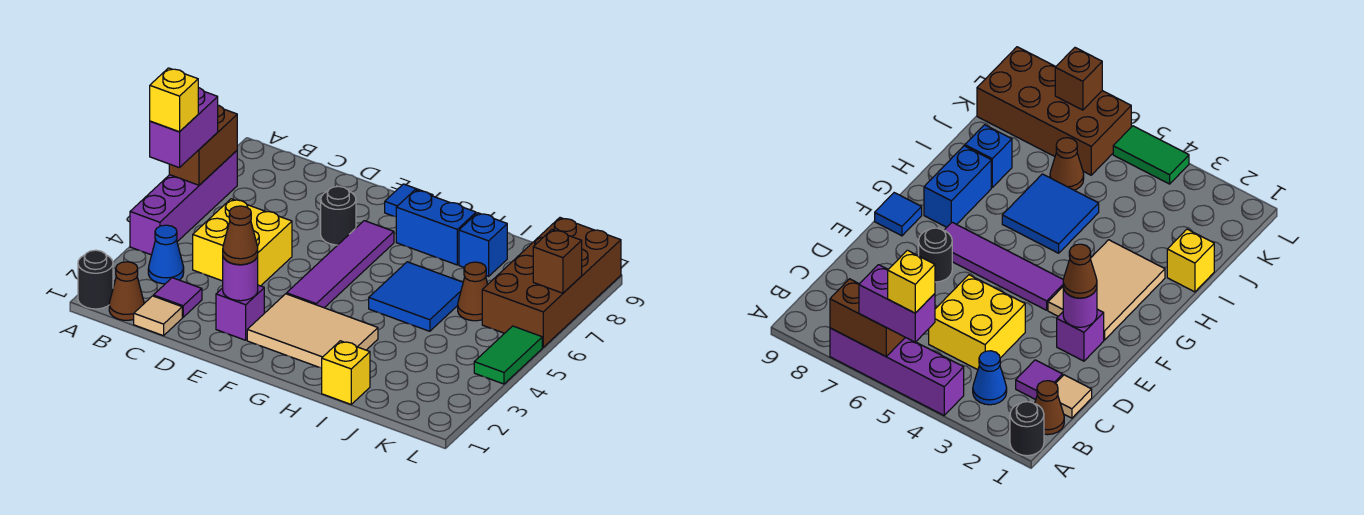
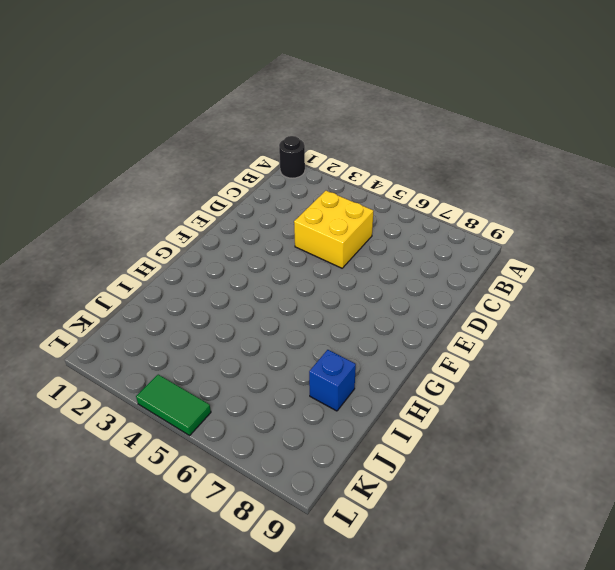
none -> purple brick A4:A7 level 1
none -> brown cone B1 level 1
none -> blue cone B3 level 1

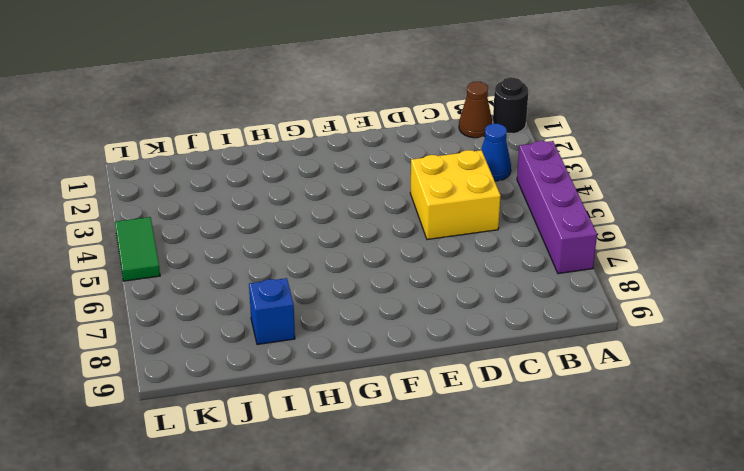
none -> tan tile C1 level 1
none -> purple tile C2 level 1
none -> purple brick E2 level 1

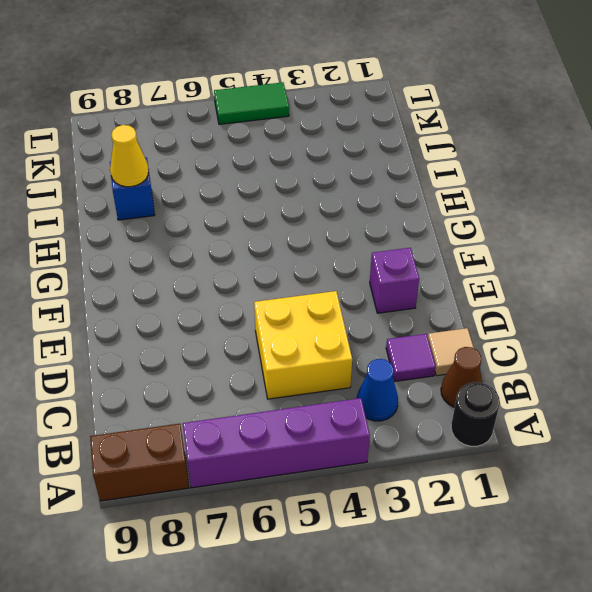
brown brick A8:A9 level 1 -> brown brick A6:A7 level 2
yellow cone I8 level 2 -> none
none -> black round brick E7 level 1
none -> tan tile F2:H3 level 1
none -> purple tile F4:F7 level 1

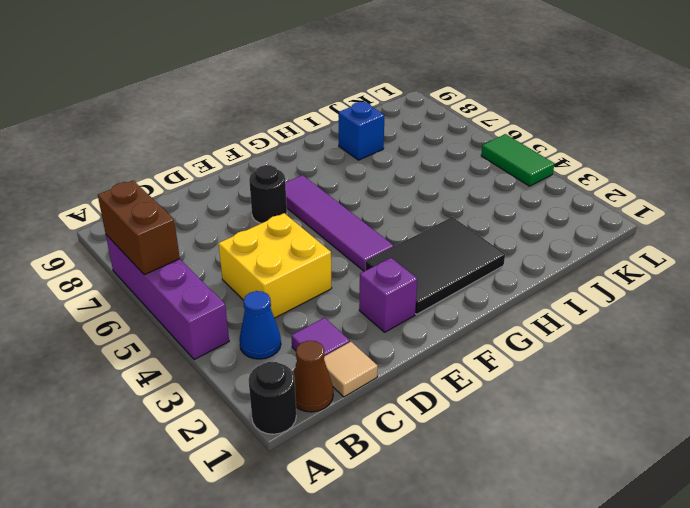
black tile F2:H3 level 1 -> tan tile F2:H3 level 1
none -> blue tile F9 level 1
none -> blue brick G8:H8 level 1
none -> blue tile H5:I6 level 1

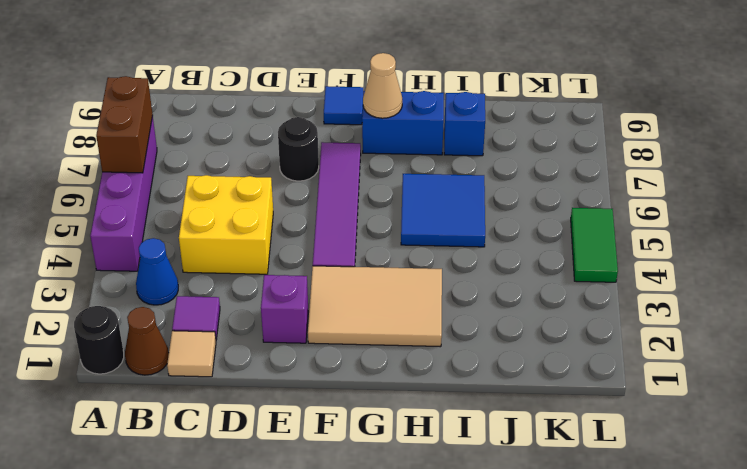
tan cone G8 level 2 -> none
none -> yellow brick I1 level 1
none -> brown cone J6 level 1
none -> brown brick K6:L9 level 1

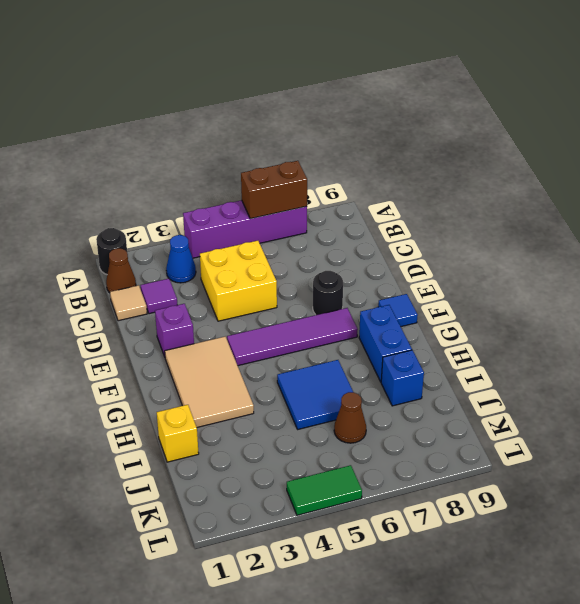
none -> brown brick K6:L9 level 1
none -> purple round brick E2 level 2
none -> brown brick L7 level 2

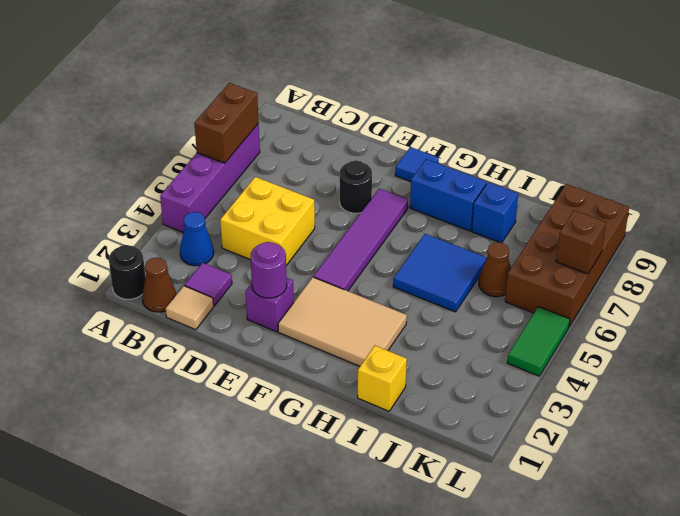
none -> purple brick A5:A6 level 3
none -> brown cone E2 level 3
none -> yellow brick A5 level 4

